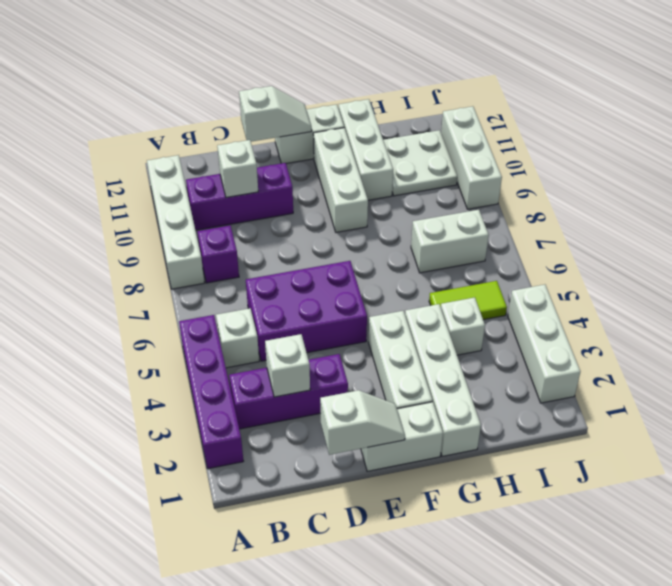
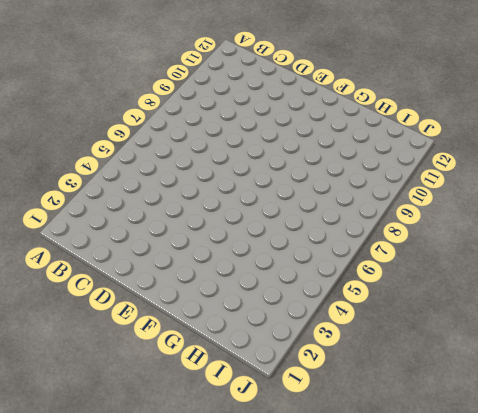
none -> purple brick A2:A5 level 1
none -> white brick A8:A11 level 1
none -> purple brick B3:D3 level 1

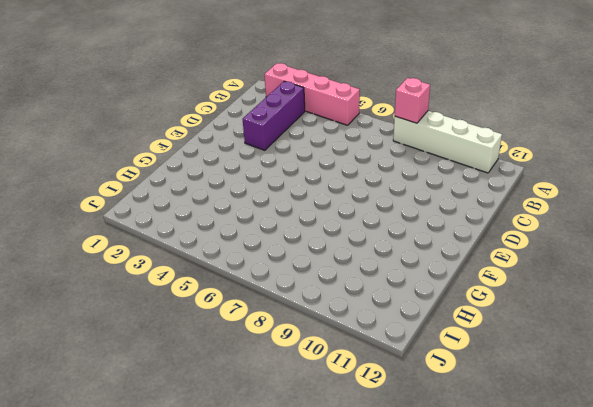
pink brick A2:A5 level 1 -> purple brick A2:A5 level 1
pink brick A8 level 2 -> none
none -> white brick B5 level 1
none -> purple brick B8 level 1
none -> purple brick B10:D10 level 1

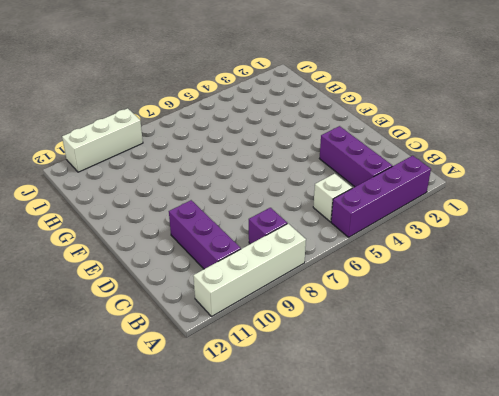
none -> purple brick C5:E6 level 1
none -> white brick E1:F1 level 1
none -> white brick E12:F12 level 1

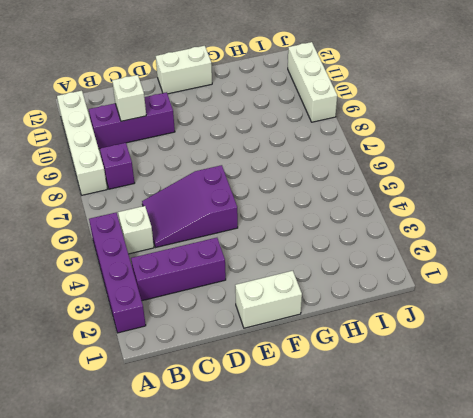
purple slope C5:E6 level 1 top E -> purple brick C5:E6 level 1
none -> white brick F2:F4 level 1
none -> white brick F9:F11 level 1
none -> white brick G1:G4 level 1

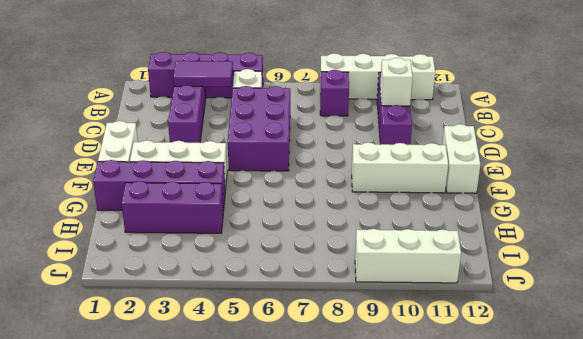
purple tile B3:B4 level 2 -> none
purple brick G1:G4 level 1 -> white brick G1:G4 level 1
purple brick H2:H4 level 1 -> white brick H4 level 1
none -> white brick G10:G12 level 1
none -> lime tile H5:I5 level 1
none -> white brick H7:I7 level 1

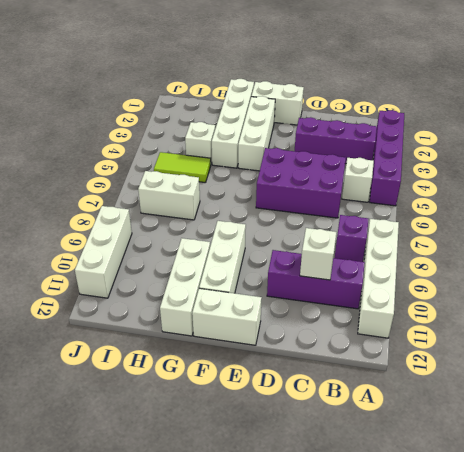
none -> white plate H10:I11 level 1
none -> white brick J2:J4 level 1
none -> white brick C3 level 2

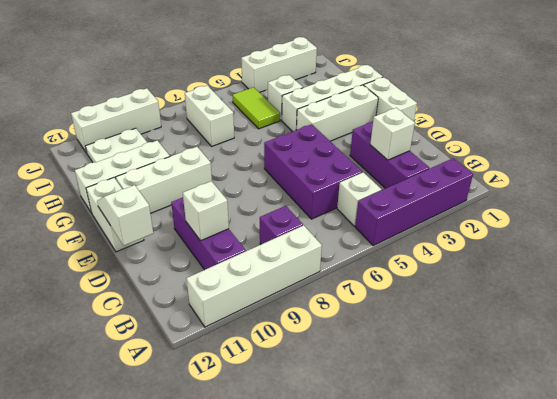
none -> white slope D1:E1 level 2 top D

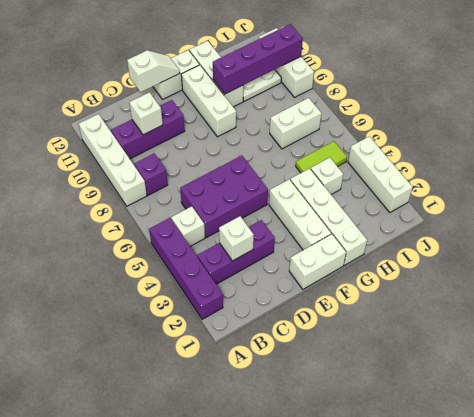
purple brick G10:J10 level 2 -> none
none -> white slope D1:E1 level 2 top D

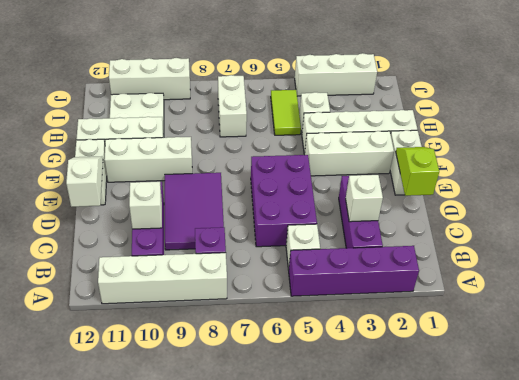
purple tile C8:E9 level 1 -> none
lime slope D1:E1 level 2 top D -> white slope D1:E1 level 2 top D

